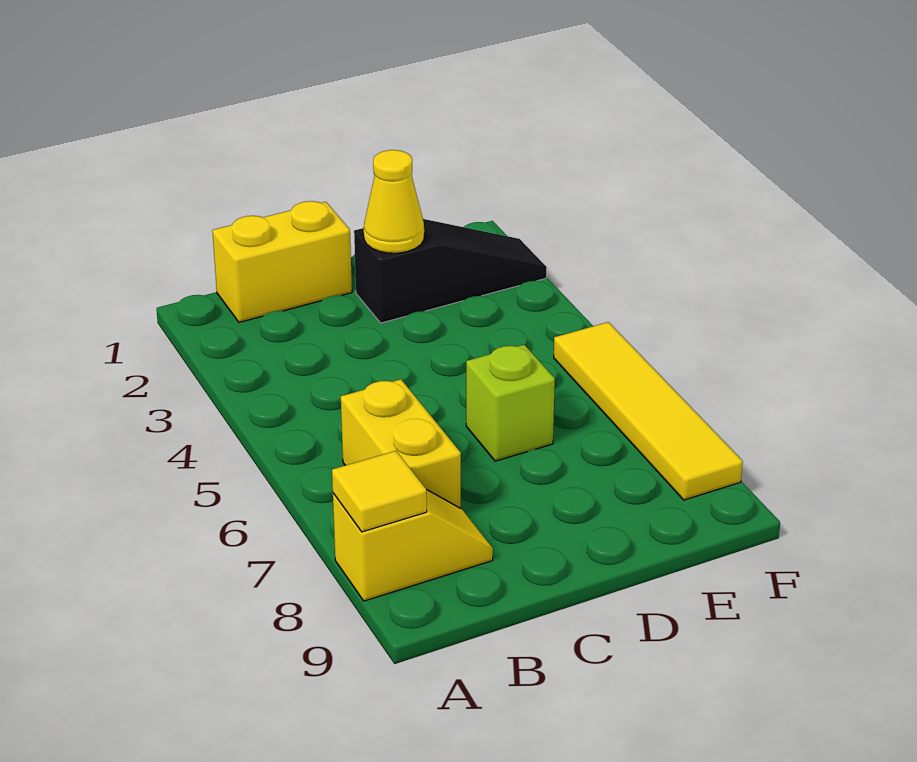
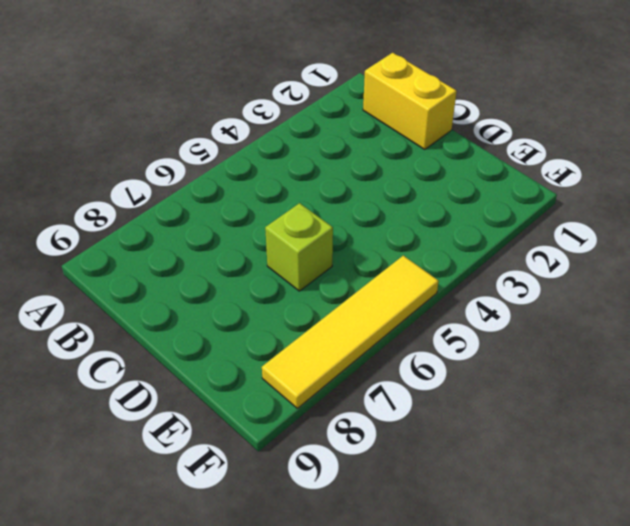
none -> yellow slope A8:B8 level 1 top A
none -> yellow brick B6:B7 level 1

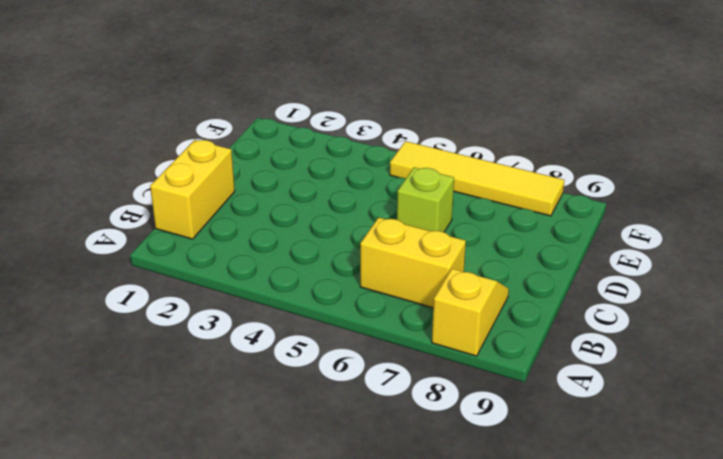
none -> black slope D2:F2 level 1 top D
none -> yellow tile A8 level 2

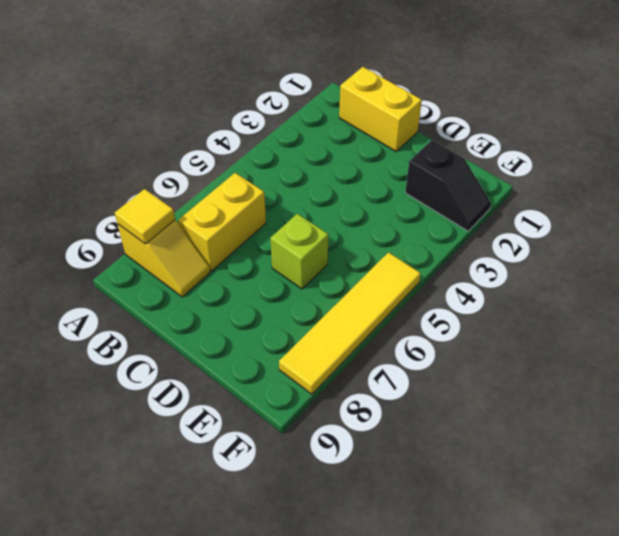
black slope E2:F2 level 1 top E -> black slope D2:F2 level 1 top D
none -> yellow cone D2 level 2

